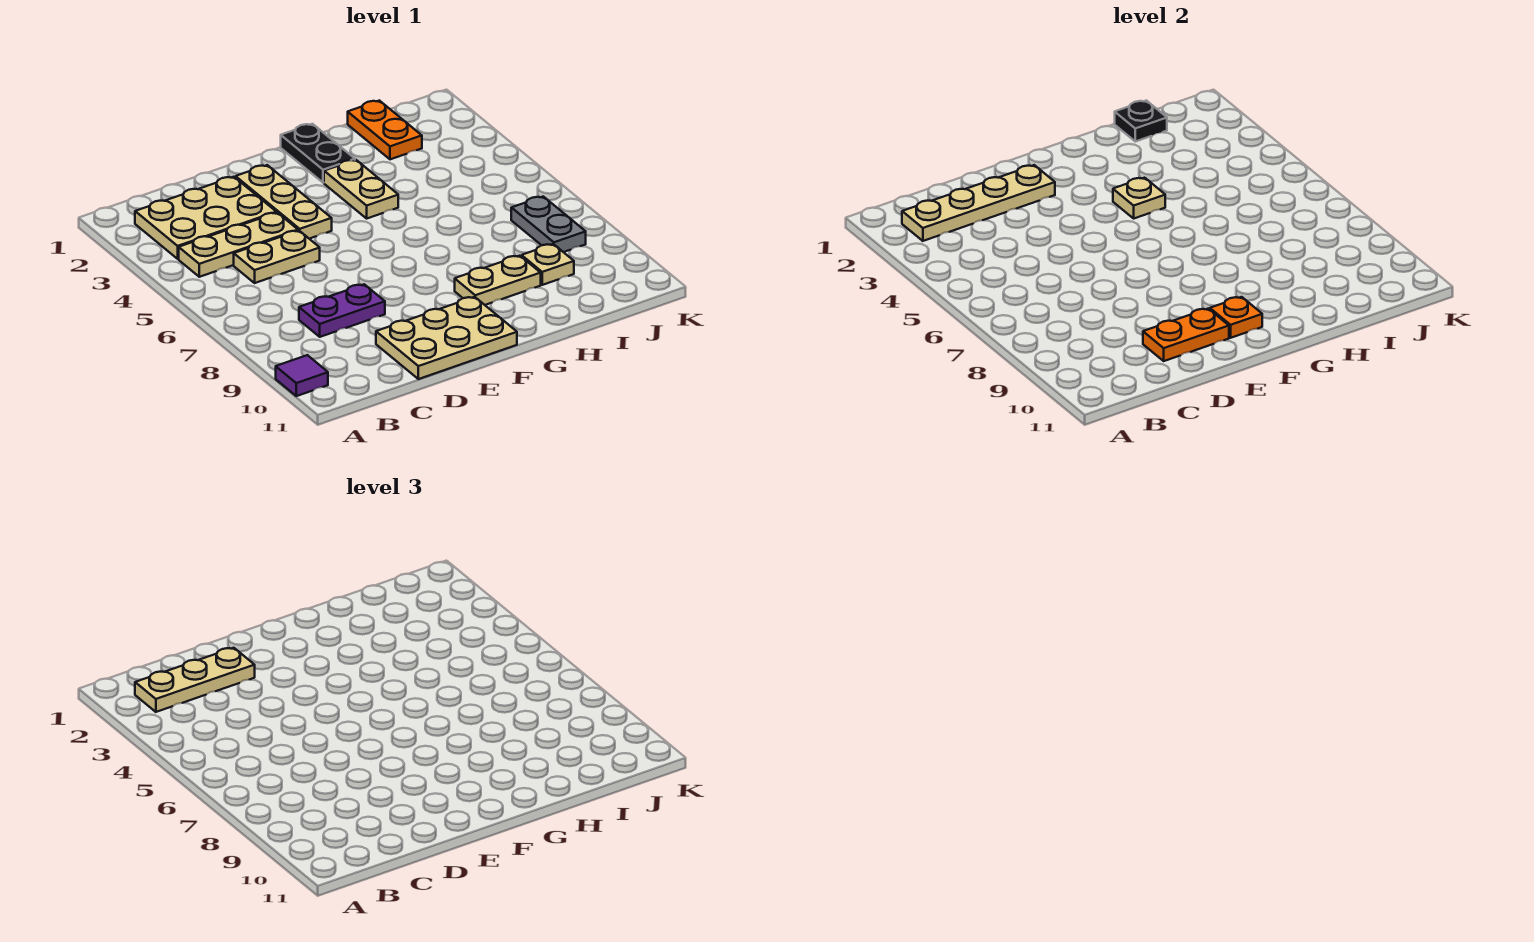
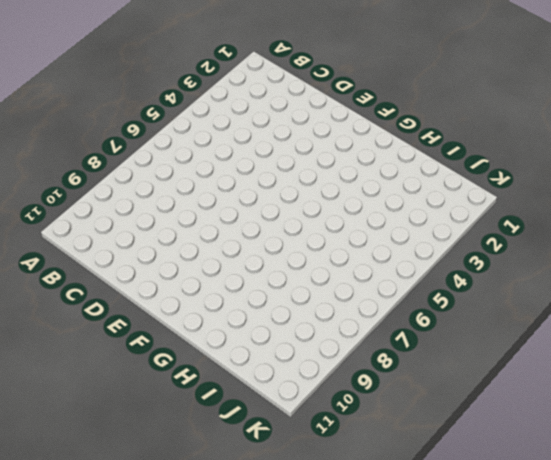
none -> purple tile A10 level 1
none -> tan plate B2:D3 level 1
none -> tan plate B4:D4 level 1

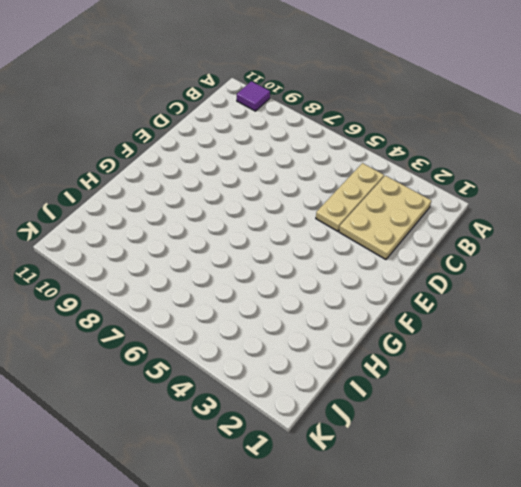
none -> tan plate C5:D5 level 1
none -> purple plate C8:D8 level 1
none -> tan plate D10:F11 level 1

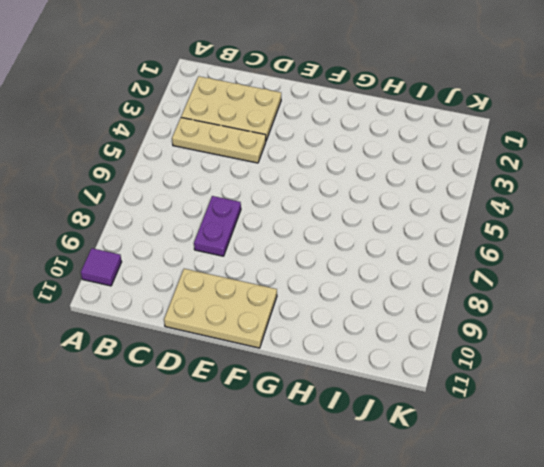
purple plate D7:D8 level 1 -> purple plate C8:D8 level 1
none -> tan plate C5:D5 level 1
none -> tan plate E2:E4 level 1
none -> black plate G1:G2 level 1

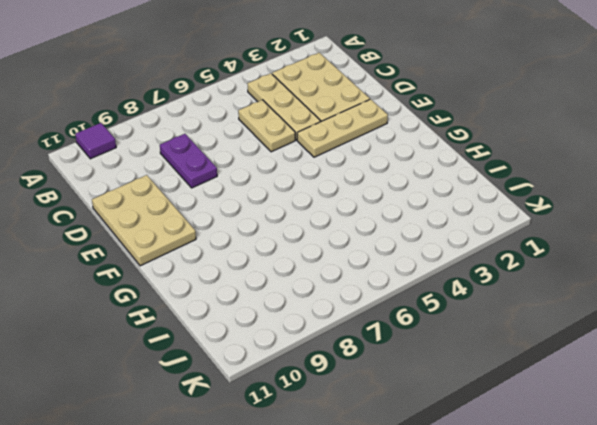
none -> black plate G1:G2 level 1
none -> tan plate G3:G4 level 1
none -> tan plate G9:H9 level 1

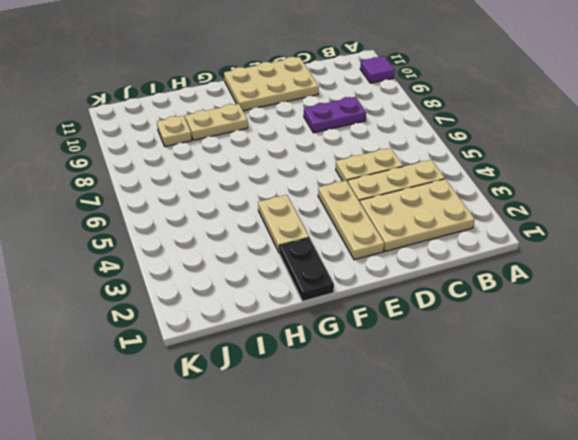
none -> orange plate I1:I2 level 1
none -> grey plate J7:J8 level 1
none -> tan plate B2:E2 level 2

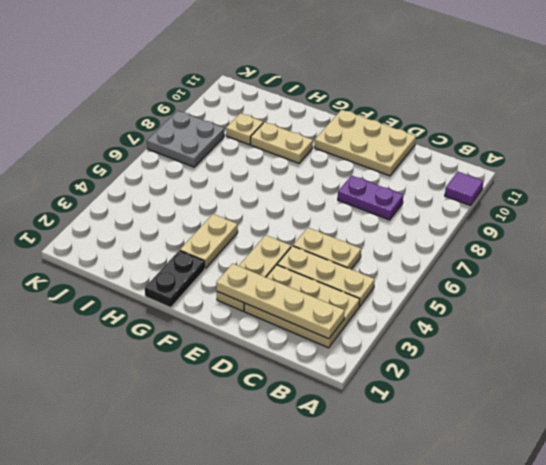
grey plate J7:K8 level 1 -> grey plate J7:J8 level 1
none -> orange plate I1:I2 level 1
none -> orange plate D10:E10 level 2
none -> orange plate F10 level 2

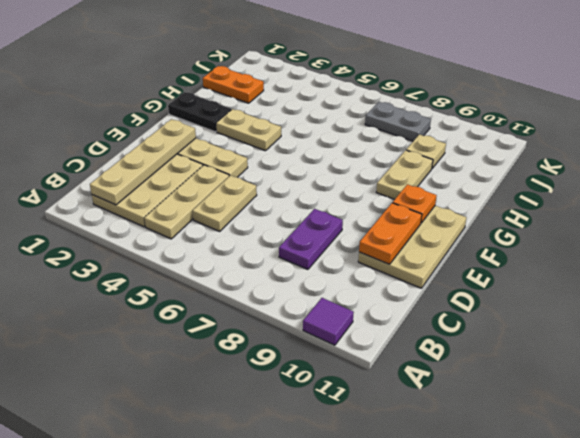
none -> tan plate G4 level 2
none -> black plate I1 level 2
none -> tan plate B2:D2 level 3

